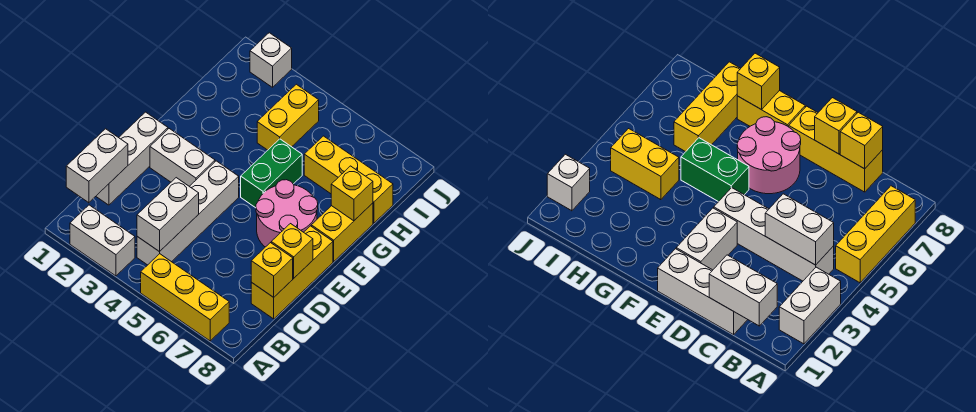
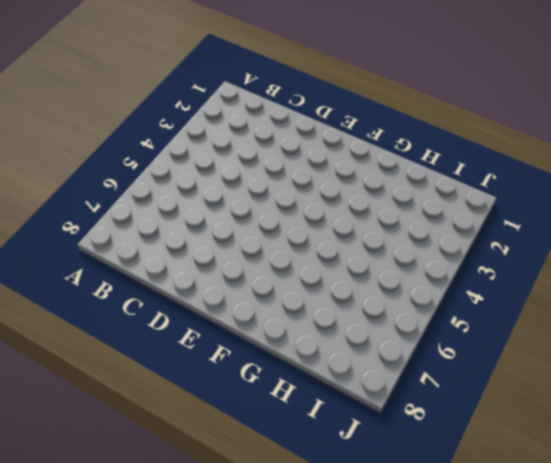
none -> white brick A2:A3 level 1
none -> yellow brick A5:A7 level 1
none -> white brick B4:E4 level 1

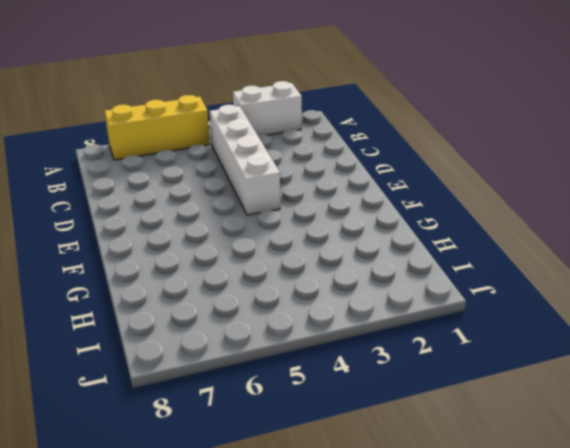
none -> white brick C1:E1 level 1
none -> yellow brick C8:E8 level 1
none -> white brick E2:E3 level 1

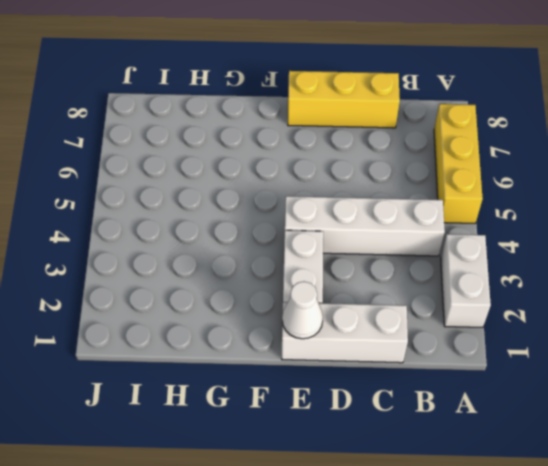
white cone E1 level 2 -> none
none -> pink round brick E6:F7 level 1
none -> green brick F5:G5 level 1
none -> yellow brick F8:G8 level 1

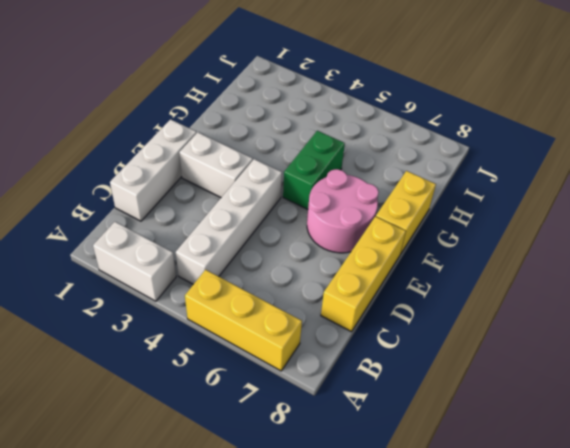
none -> yellow brick H4:I4 level 1
none -> yellow brick H6:H8 level 1
none -> white brick J2 level 1

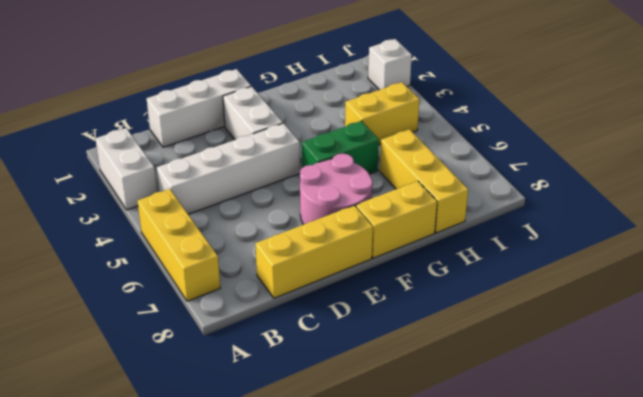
none -> white brick B1:C1 level 2
none -> white brick B4:C4 level 2
none -> yellow brick C8 level 2

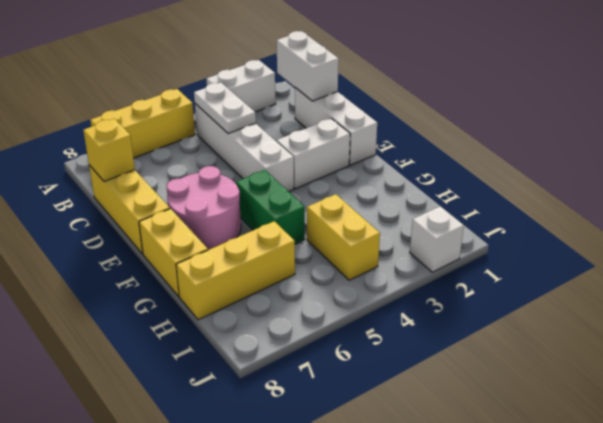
white plate B4:C4 level 2 -> white brick B4:C4 level 2
none -> yellow brick D8 level 2
none -> yellow brick G8 level 2

